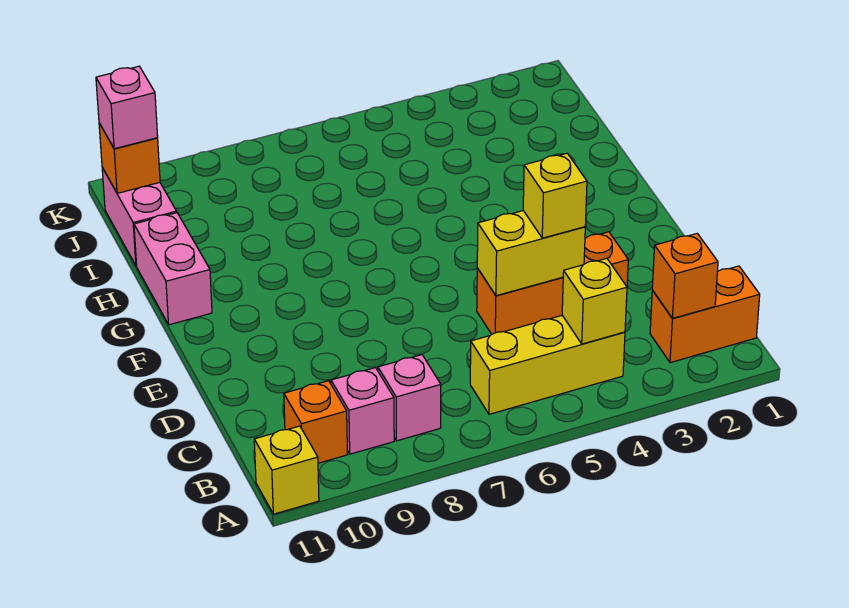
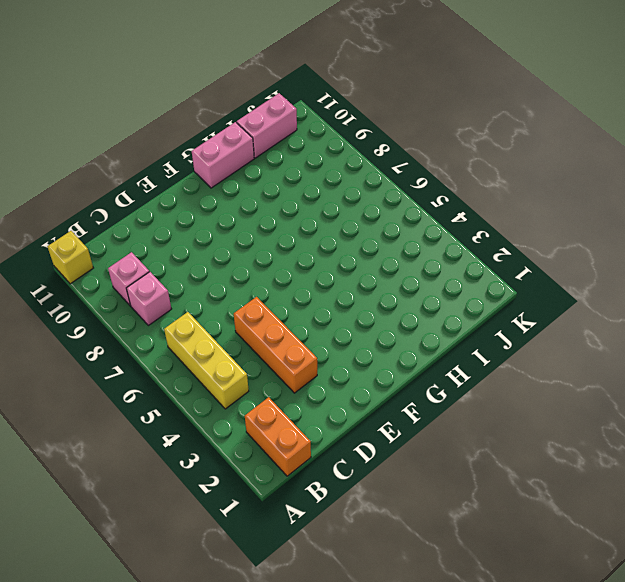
none -> orange brick B10 level 1
none -> orange brick B2 level 2
none -> yellow brick B4 level 2

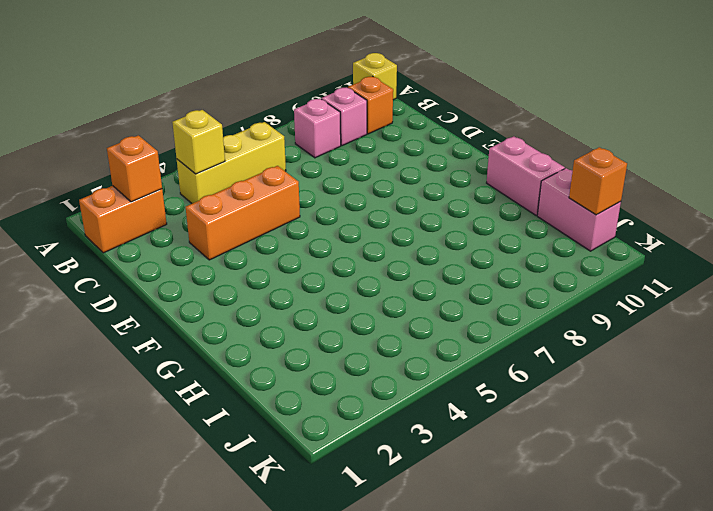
none -> yellow brick D4:D5 level 2
none -> yellow brick D4 level 3
none -> pink brick J11 level 3

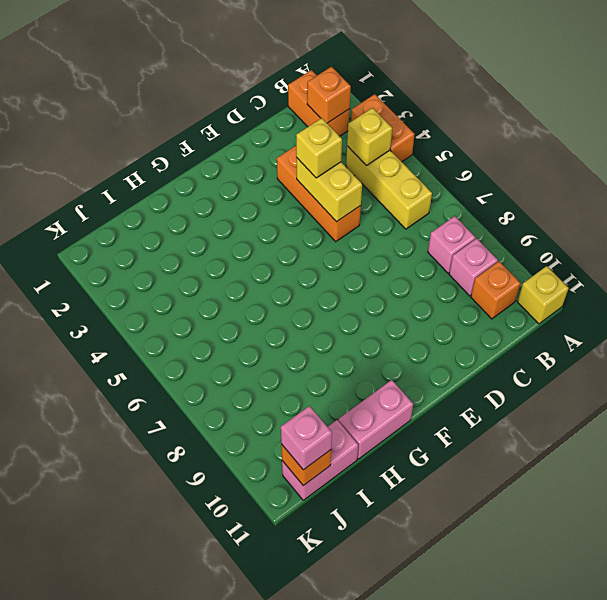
orange brick A3:A4 level 1 -> none

